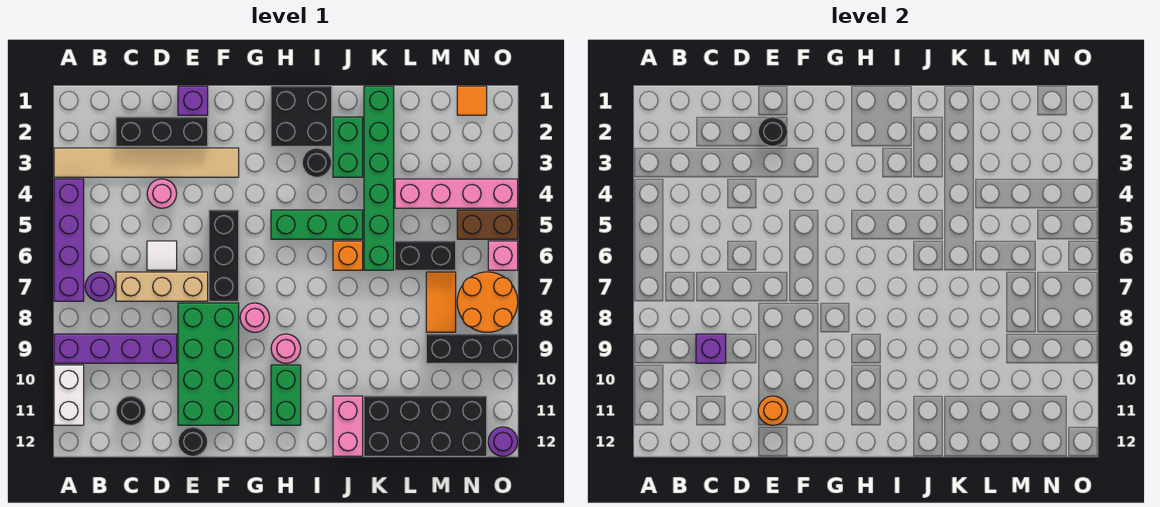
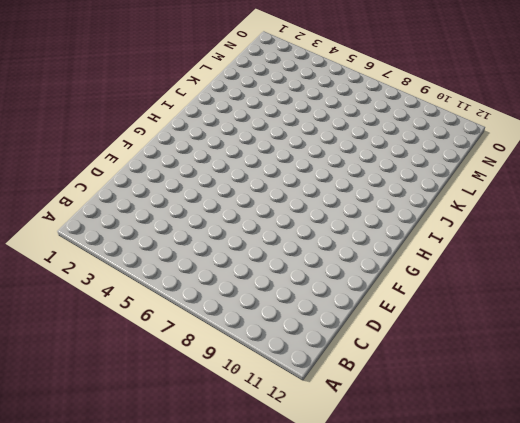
none -> tan tile A3:F3 level 1
none -> purple brick A4:A7 level 1
none -> purple brick A9:D9 level 1
none -> white brick A10:A11 level 1

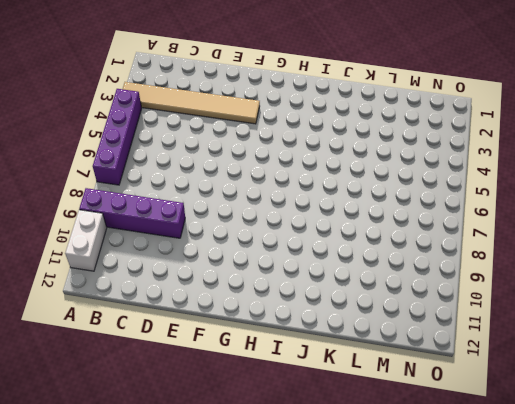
none -> purple round brick B7 level 1
none -> black brick C2:E2 level 1
none -> tan brick C7:E7 level 1
none -> black round brick C11 level 1

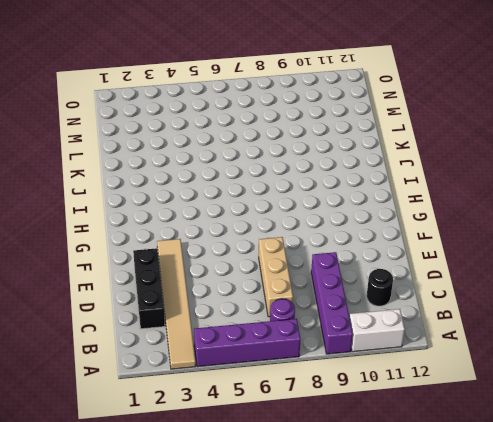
none -> pink round brick D4 level 1
none -> white tile D6 level 1
none -> purple brick E1 level 1
none -> green brick E8:F11 level 1

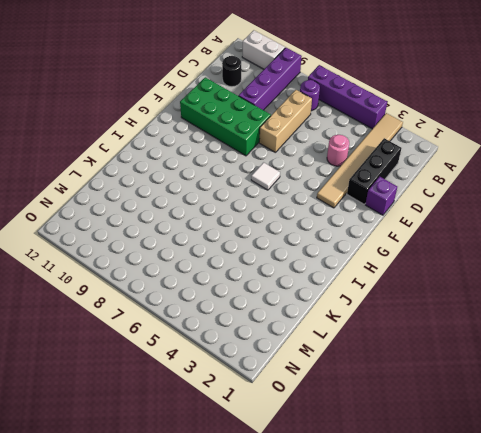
white tile G6 level 1 -> white tile D6 level 1
none -> black round brick E12 level 1
none -> black brick F5:F7 level 1
none -> pink round brick G8 level 1
none -> black brick H1:I2 level 1

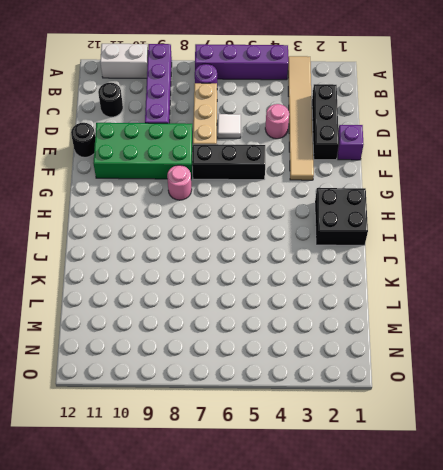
none -> green brick H5:J5 level 1
none -> pink round brick H9 level 1
none -> green brick H10:H11 level 1
none -> black round brick I3 level 1

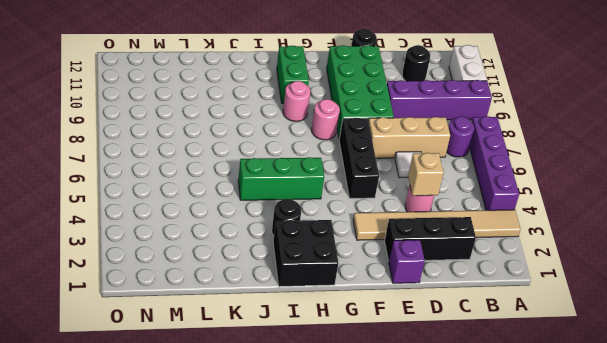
tan brick D4 level 2 -> none
none -> green brick J2:J3 level 1
none -> orange brick J6 level 1
none -> pink brick J11:J12 level 1
none -> green brick K1:K6 level 1

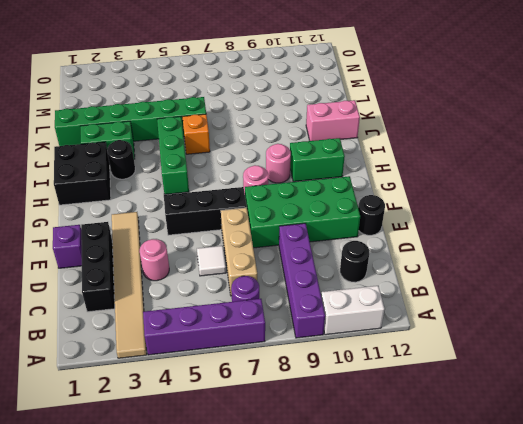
none -> black brick K11:N12 level 1
none -> pink brick L4:O4 level 1
none -> black brick L6:M6 level 1
none -> orange tile M7:M8 level 1

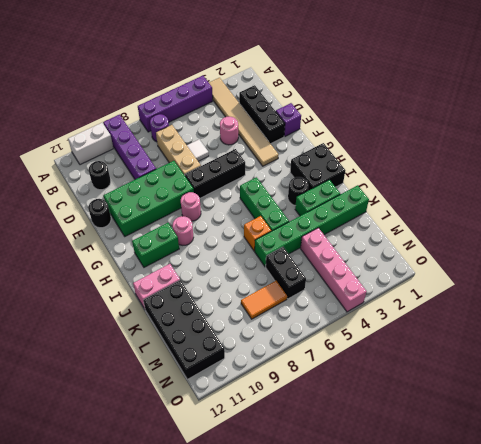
none -> black brick M9:O9 level 1
none -> orange tile N1 level 1
none -> brown brick N5:O5 level 1
none -> orange round brick N7:O8 level 1

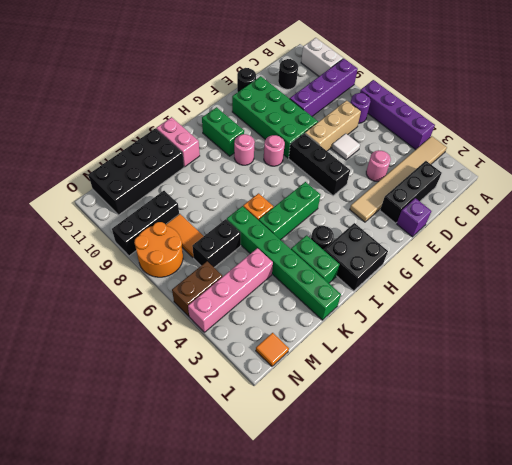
none -> pink brick O6 level 1
none -> purple round brick O12 level 1
none -> purple brick C9 level 2
none -> black round brick E2 level 2

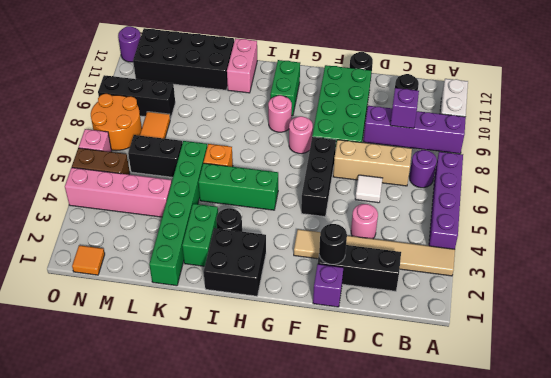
none -> orange round brick E11 level 2

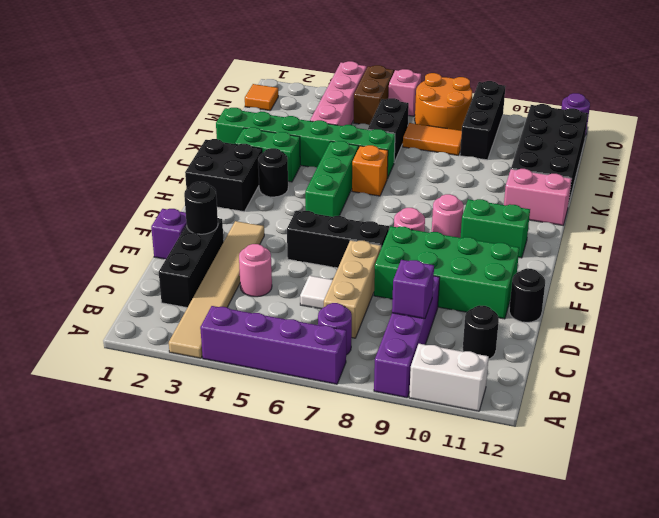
none -> orange round brick E11 level 2

